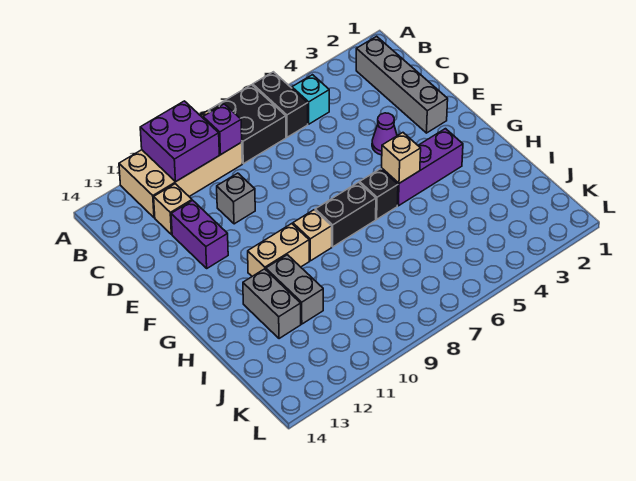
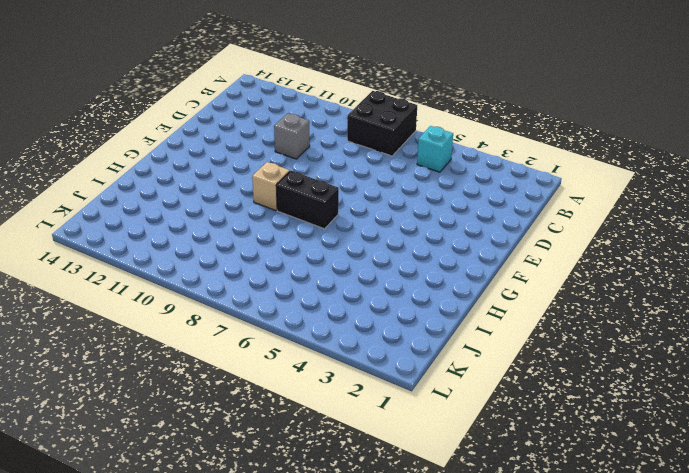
none -> black brick A6:B6 level 1
none -> tan brick A9:B12 level 1
none -> grey brick B2:E2 level 1

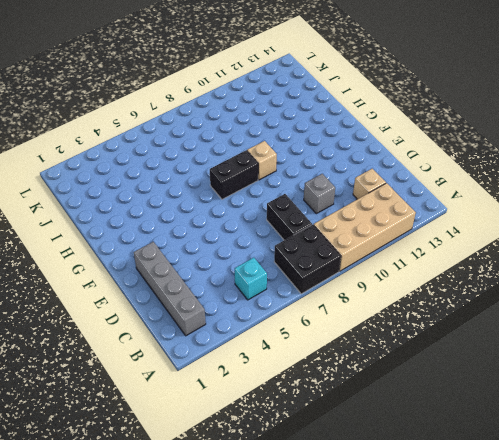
black brick C8:D8 level 1 -> black brick A6:B6 level 1
none -> purple brick D12:E12 level 1
none -> purple cone E4 level 1
none -> purple brick G3:G5 level 1

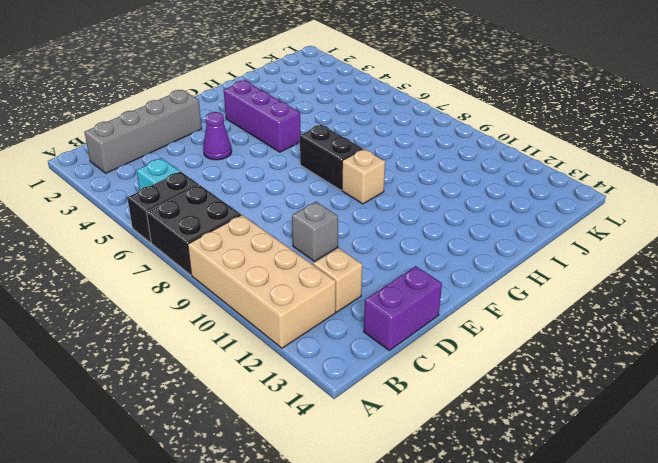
purple brick C14:D14 level 1 -> purple brick D12:E12 level 1
none -> black brick G6 level 1
none -> tan brick G10:G11 level 1
none -> grey brick H11:I11 level 1

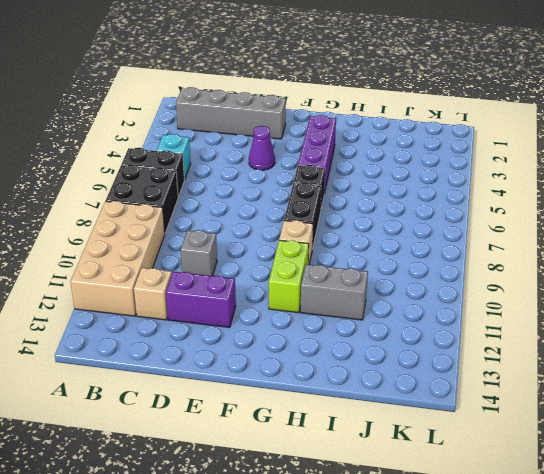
lime brick G10:G11 level 1 -> tan brick G10:G11 level 1
none -> grey brick H12:I12 level 1
none -> purple brick A10:B11 level 2
none -> purple brick B9 level 2

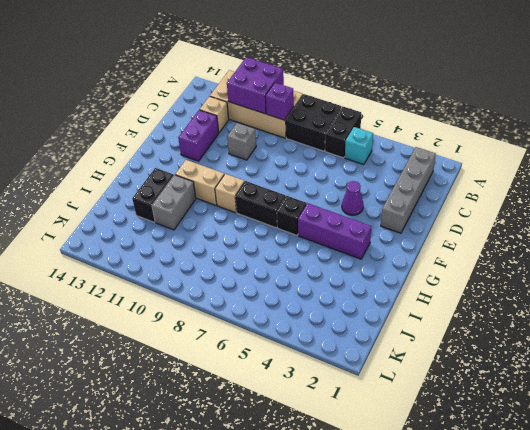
black brick H12:I12 level 1 -> grey brick H12:I12 level 1
none -> tan brick G5 level 2

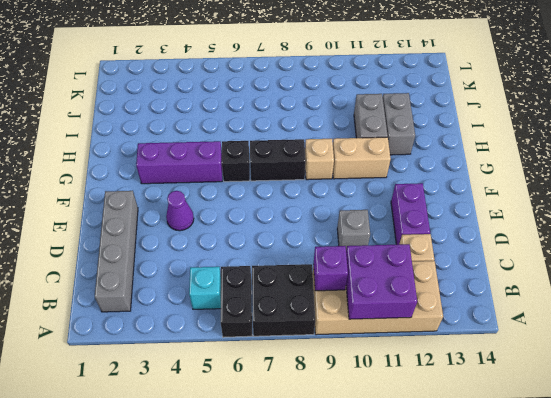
none -> tan brick G5 level 2

